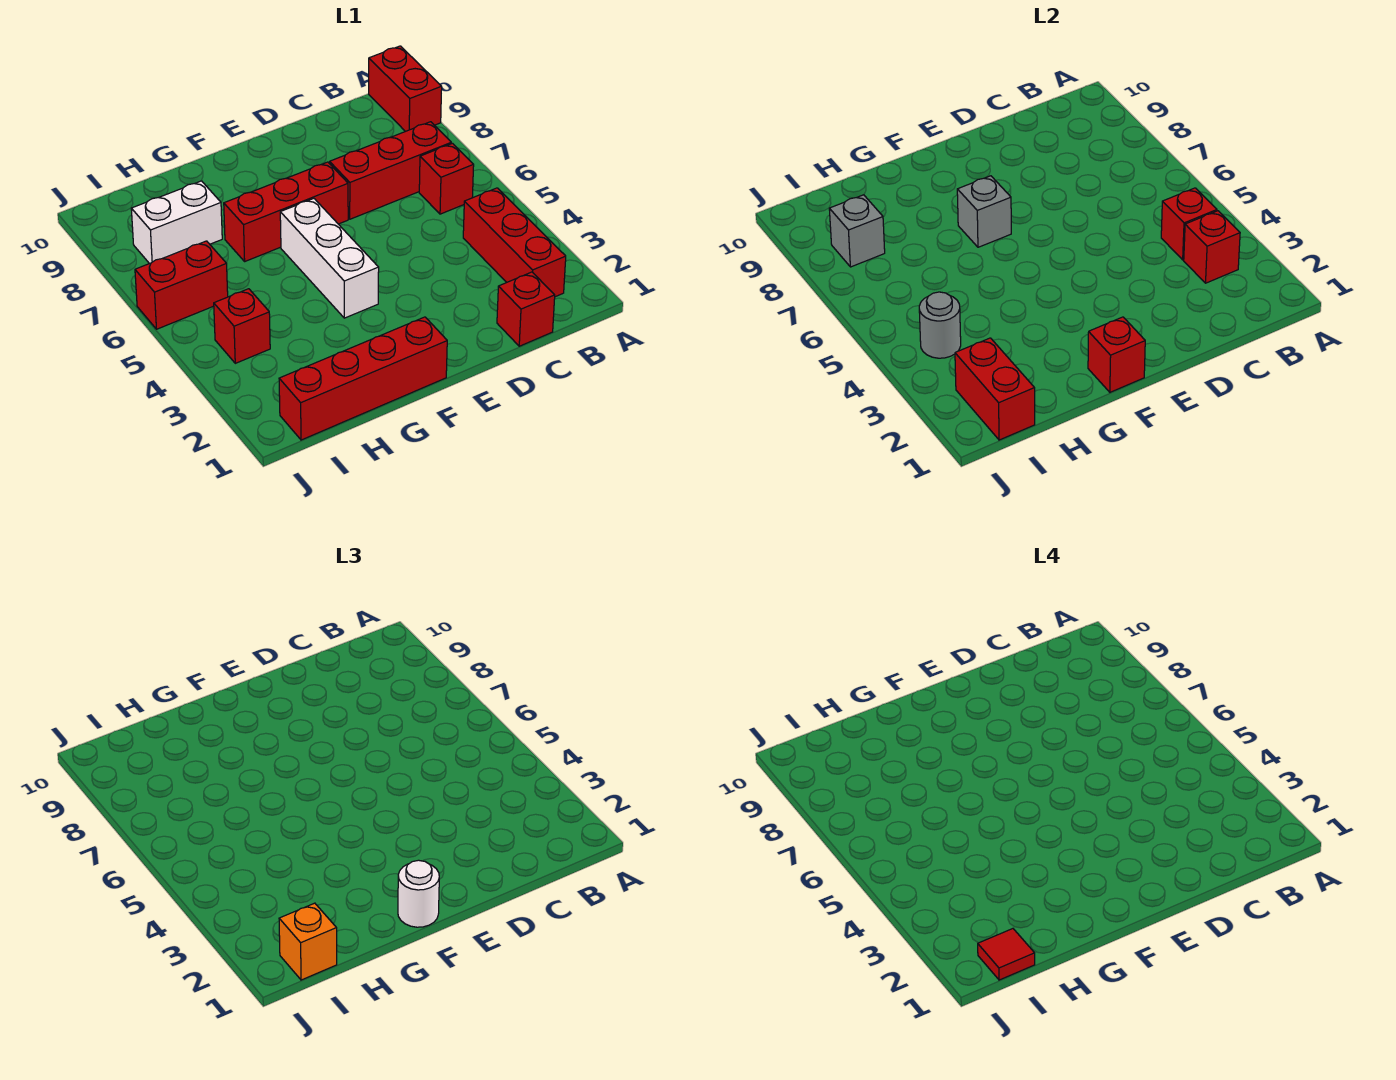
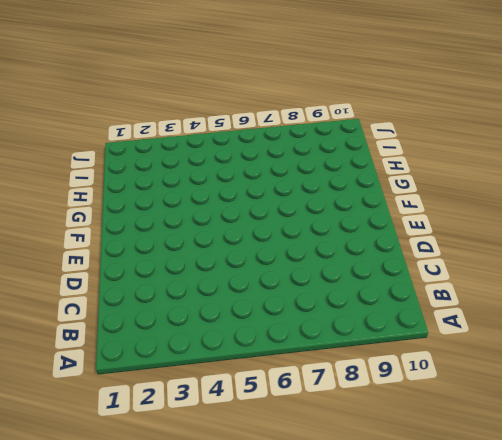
none -> red brick A9:A10 level 1
none -> red brick B2:B4 level 1
none -> red brick B6 level 1

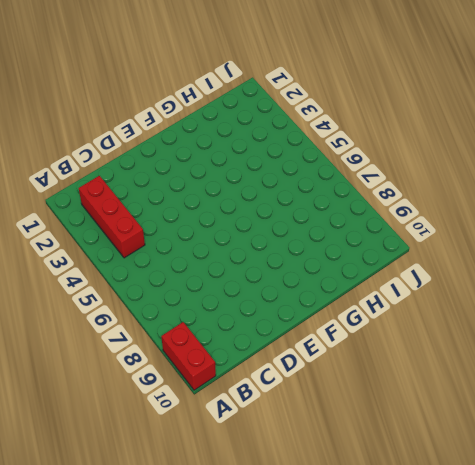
none -> red brick B6 level 1
none -> red brick B7:D7 level 1
none -> red brick C1 level 1

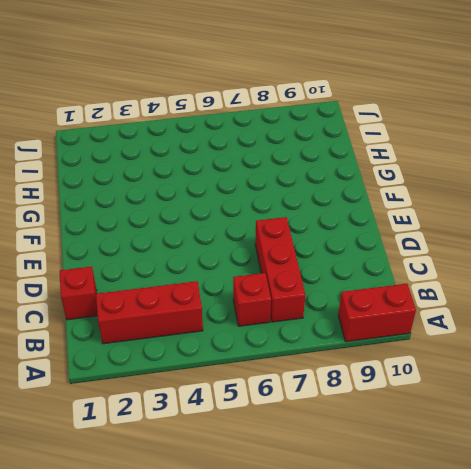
none -> red brick E7:G7 level 1
none -> red brick F1:I1 level 1
none -> white brick F4:F6 level 1

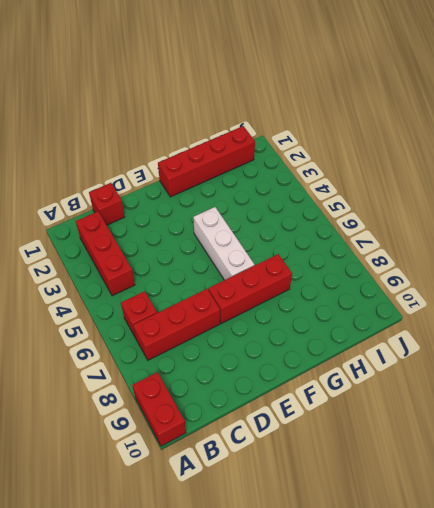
none -> white brick H8:I8 level 1
none -> red brick I4 level 1
none -> red brick I6:J6 level 1

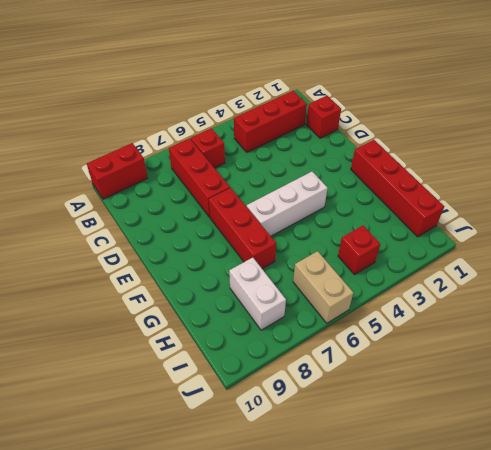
tan brick I6:J6 level 1 -> red brick I6:J6 level 1
none -> red brick B3 level 2
none -> red brick B4 level 2
none -> red brick F1 level 2

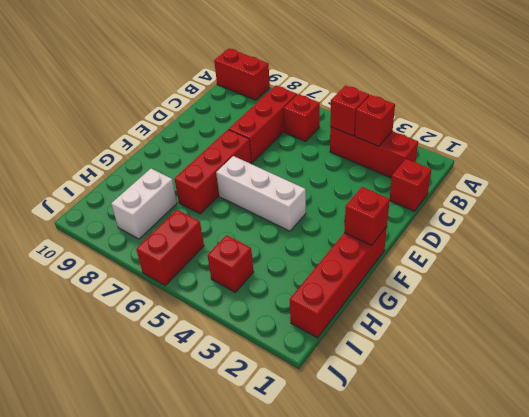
none -> grey brick F7 level 2
none -> red brick I1:I2 level 2
none -> grey round brick I4 level 2

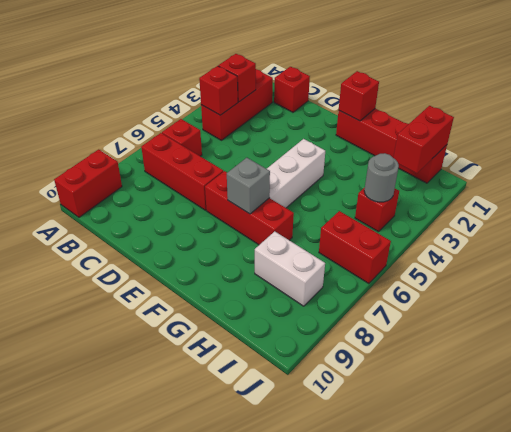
none -> grey brick I8 level 2
none -> white round brick F1 level 3
none -> orange brick I1 level 3

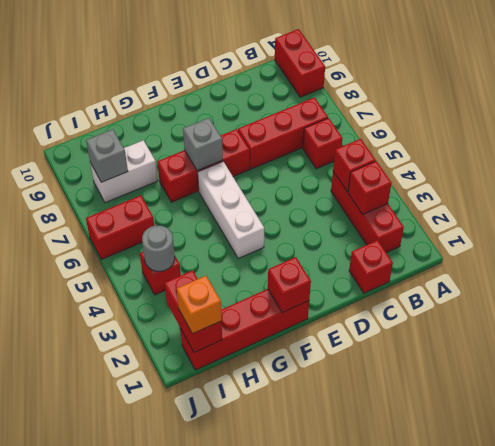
none -> white round brick F1 level 3
none -> red tile I1 level 4

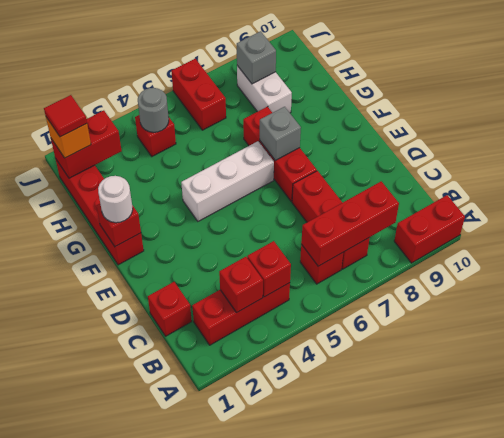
red brick B6:B8 level 2 -> none

